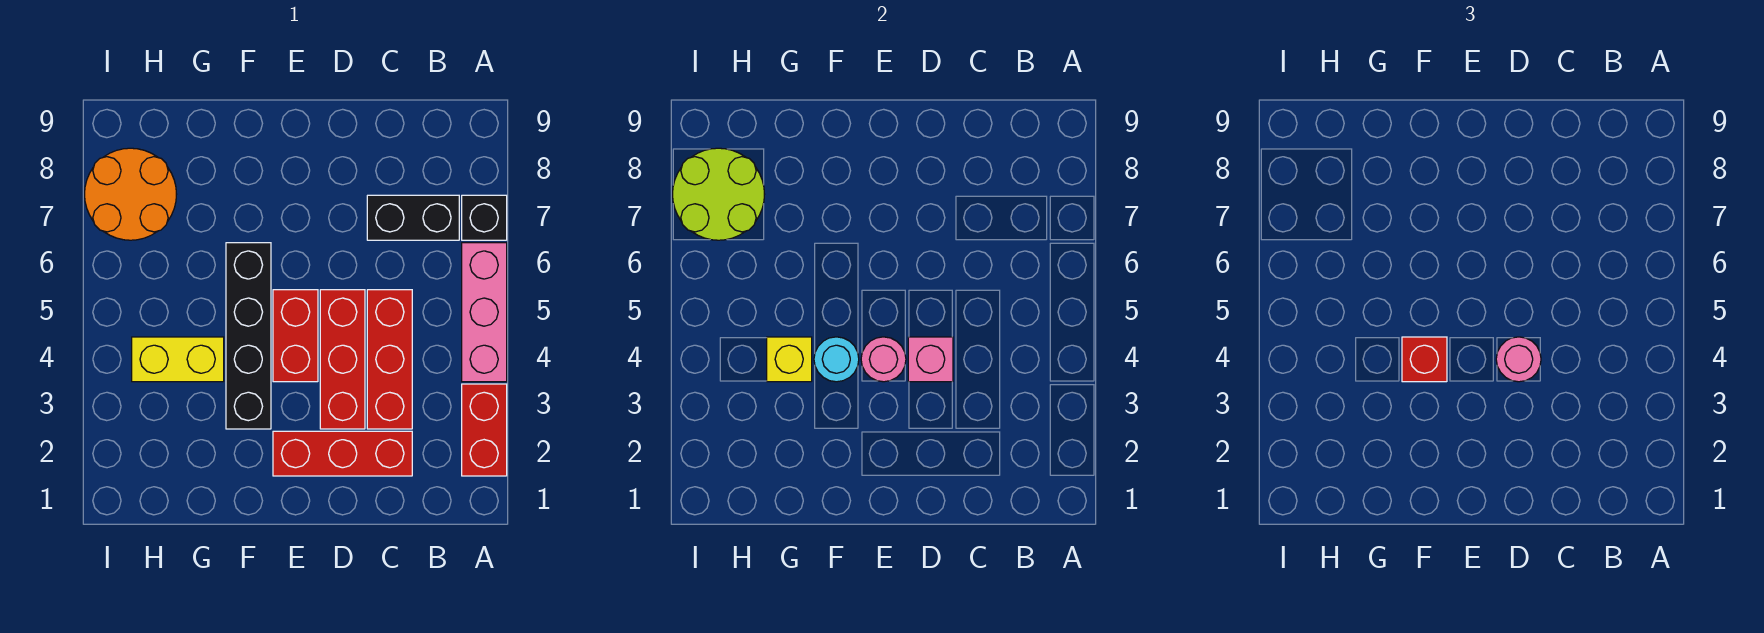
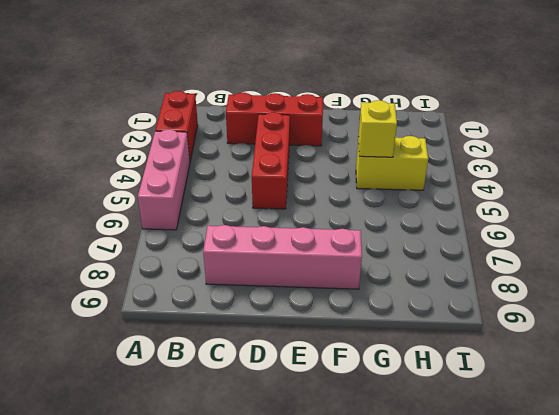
pink brick C8:F8 level 1 -> none
none -> black brick A7 level 1
none -> black brick B7:C7 level 1
none -> red brick C3:C5 level 1

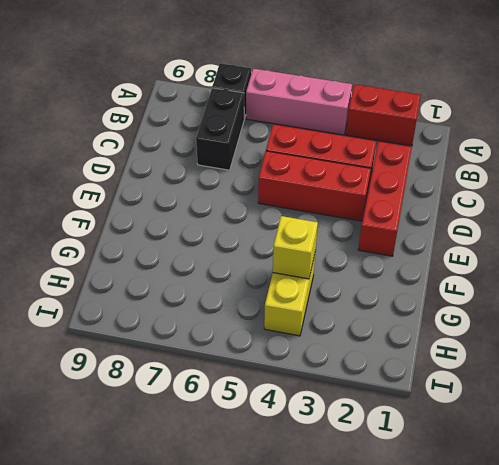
none -> red brick E4:E5 level 1
none -> black brick F3:F6 level 1
none -> orange round brick H7:I8 level 1

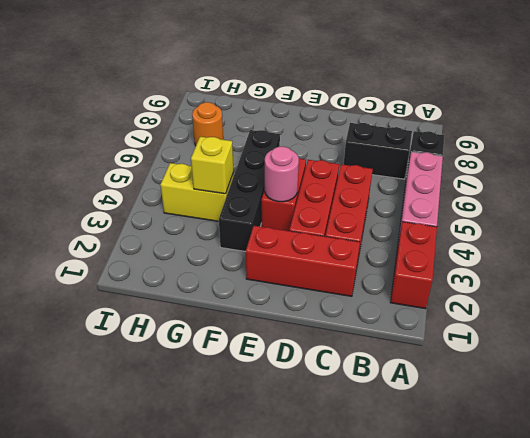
orange round brick H7 level 1 -> orange round brick H7:I8 level 1
none -> pink brick D4 level 2
none -> cyan round brick F4 level 2
none -> lime round brick H7:I8 level 2

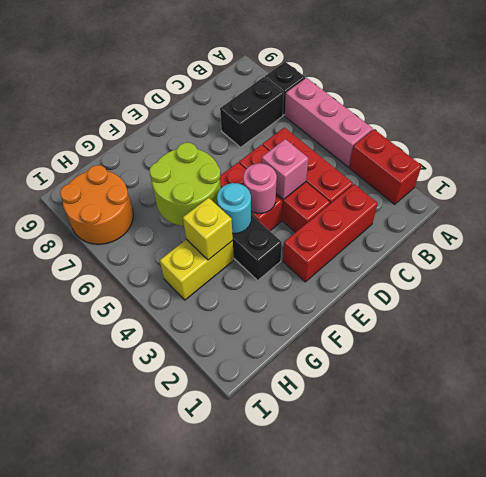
lime round brick F5:G6 level 2 -> lime round brick H7:I8 level 2
none -> pink round brick D4 level 3
none -> red brick F4 level 3

